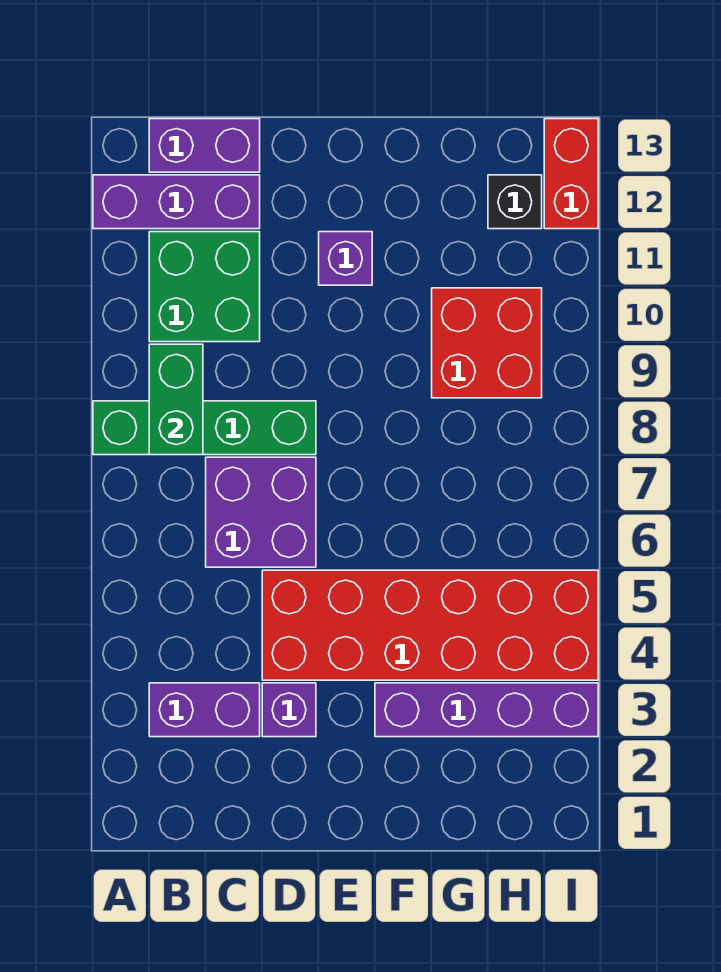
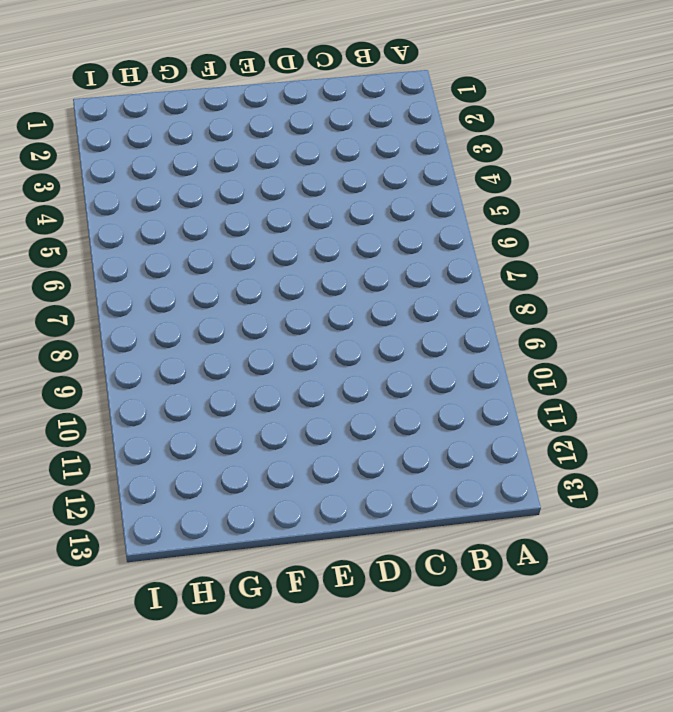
none -> green brick A8:D8 level 1
none -> purple brick A12:C12 level 1
none -> purple brick B3:C3 level 1

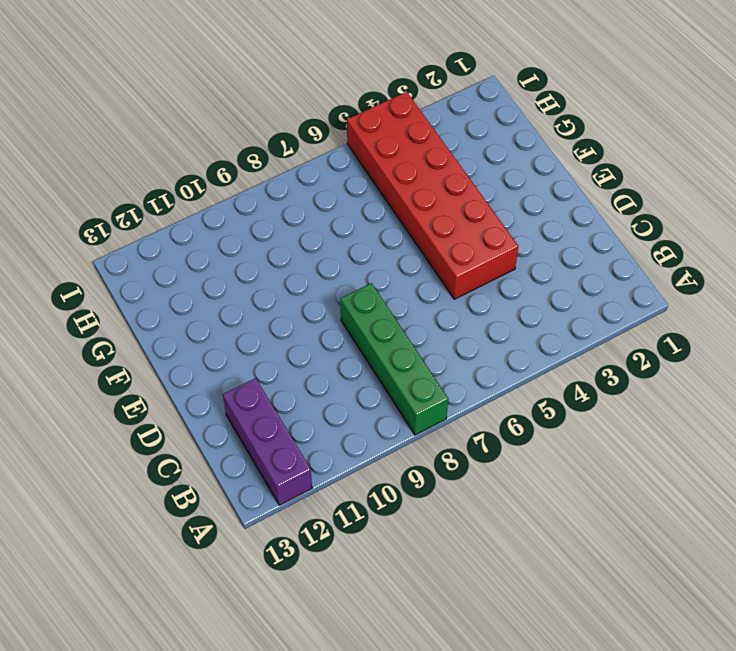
none -> purple brick B3:C3 level 1
none -> green brick B10:C11 level 1
none -> purple brick B13:C13 level 1

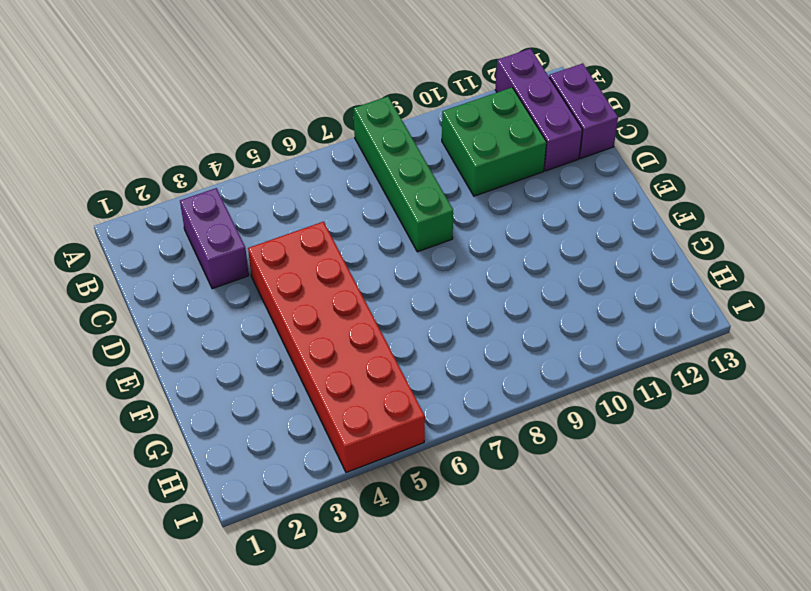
none -> purple brick C6:D7 level 1
none -> purple brick D3 level 1
none -> purple brick E11 level 1

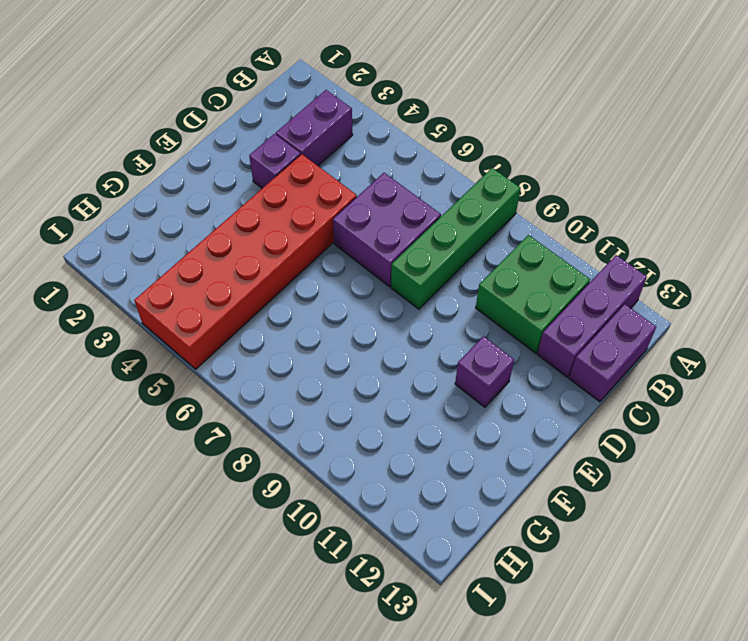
none -> purple brick F3:I3 level 1
none -> red brick G9:H10 level 1
none -> black brick H12 level 1

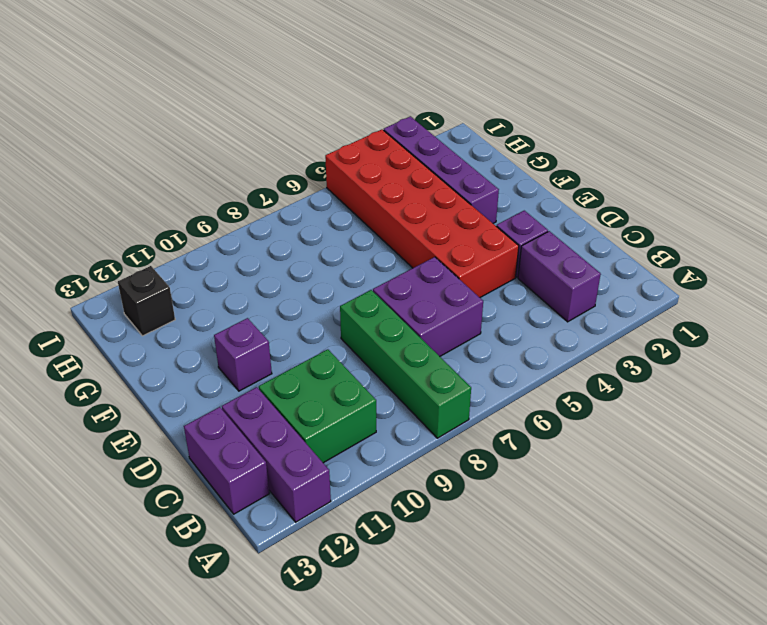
none -> red brick G9:H10 level 1
none -> red brick I12:I13 level 1
none -> green brick B8:B9 level 2

